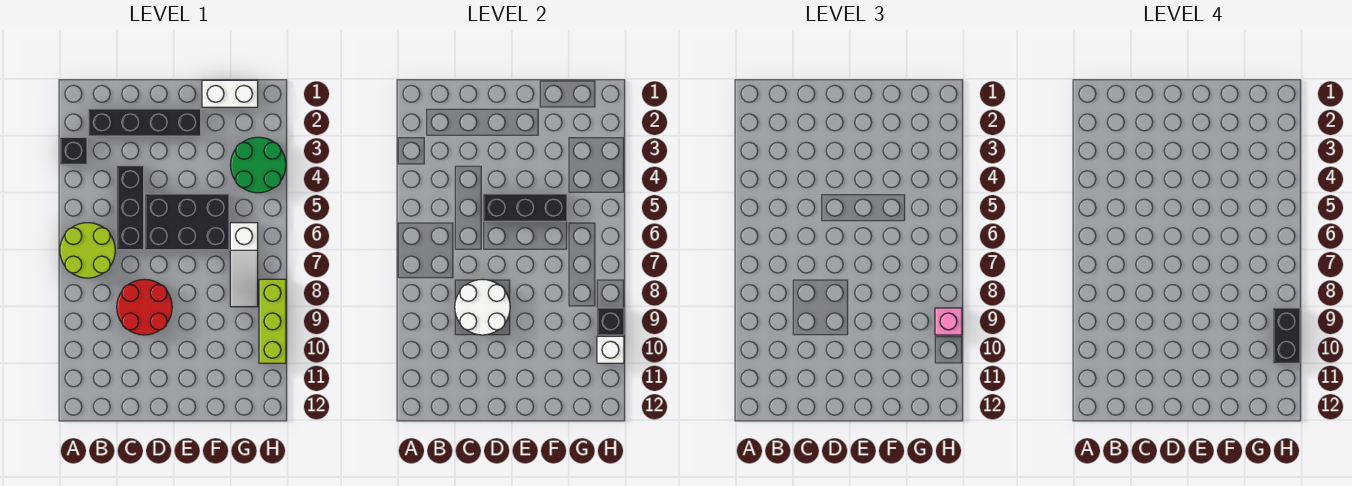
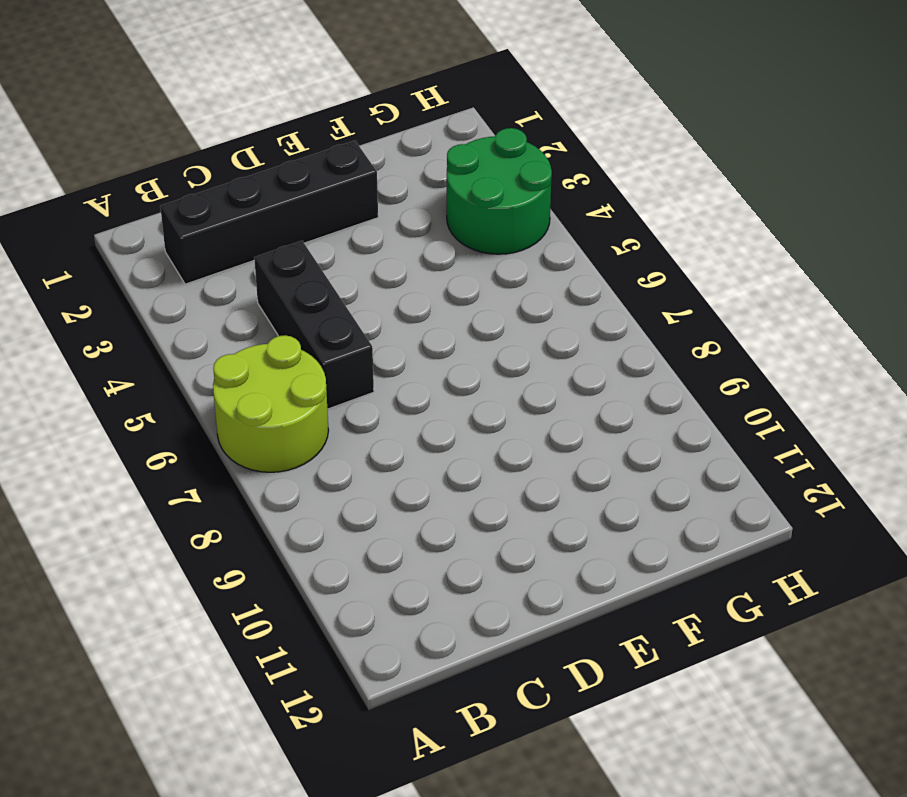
none -> black brick A3 level 1
none -> red round brick C8:D9 level 1
none -> black brick D5:F6 level 1

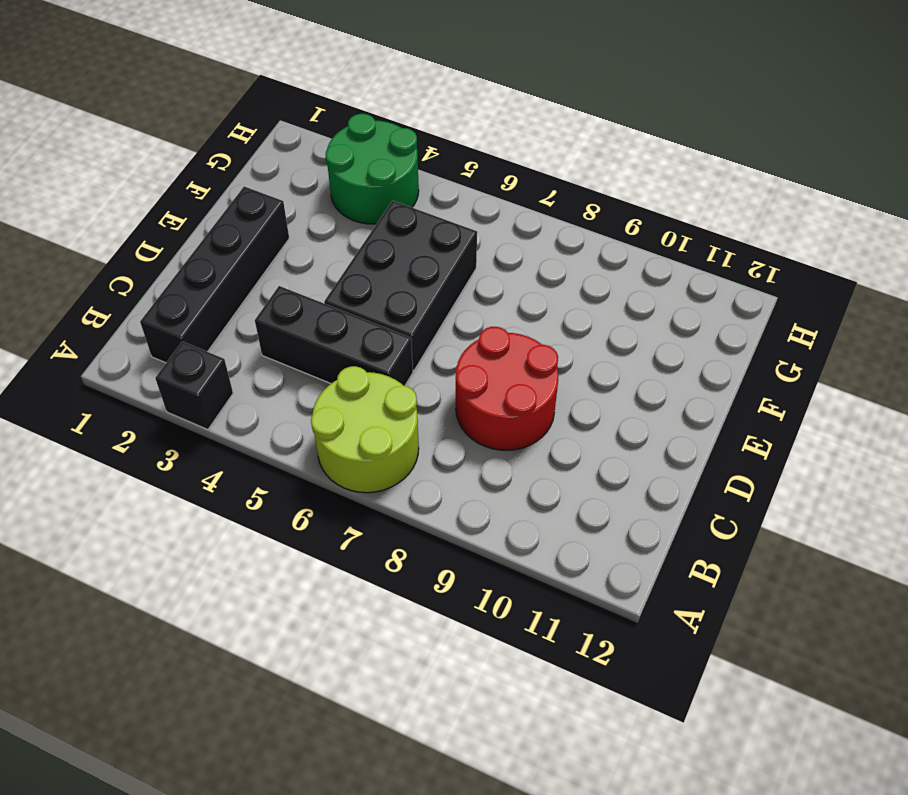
none -> white brick F1:G1 level 1
none -> white slope G6:G8 level 1 top 6
none -> lime brick H8:H10 level 1

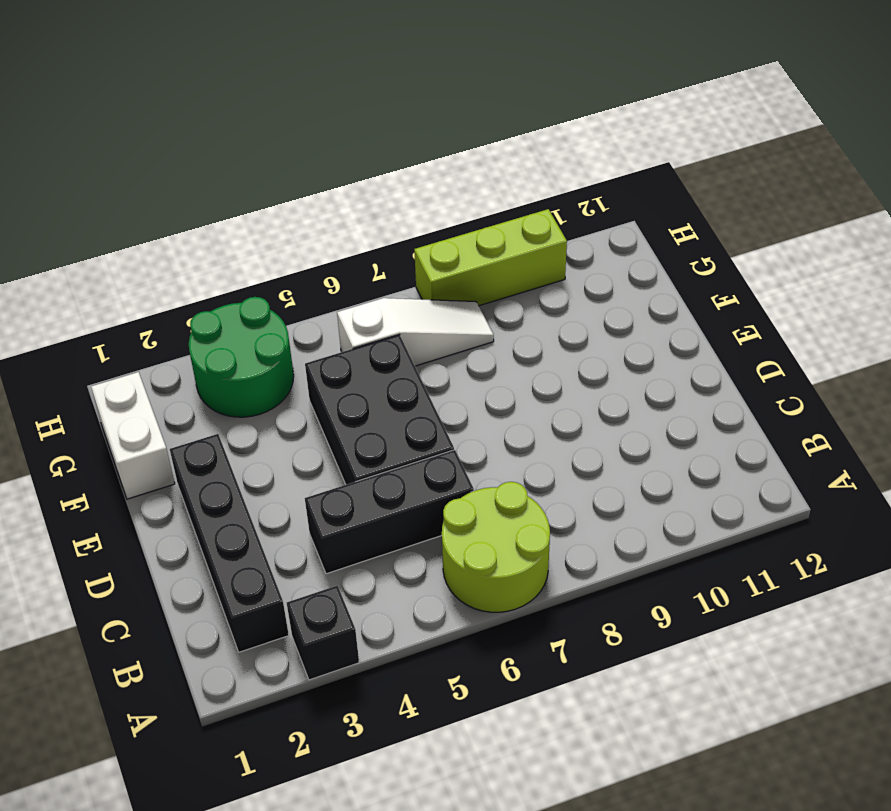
none -> red round brick C8:D9 level 1
none -> white round brick C8:D9 level 2
none -> black brick D5:F5 level 2

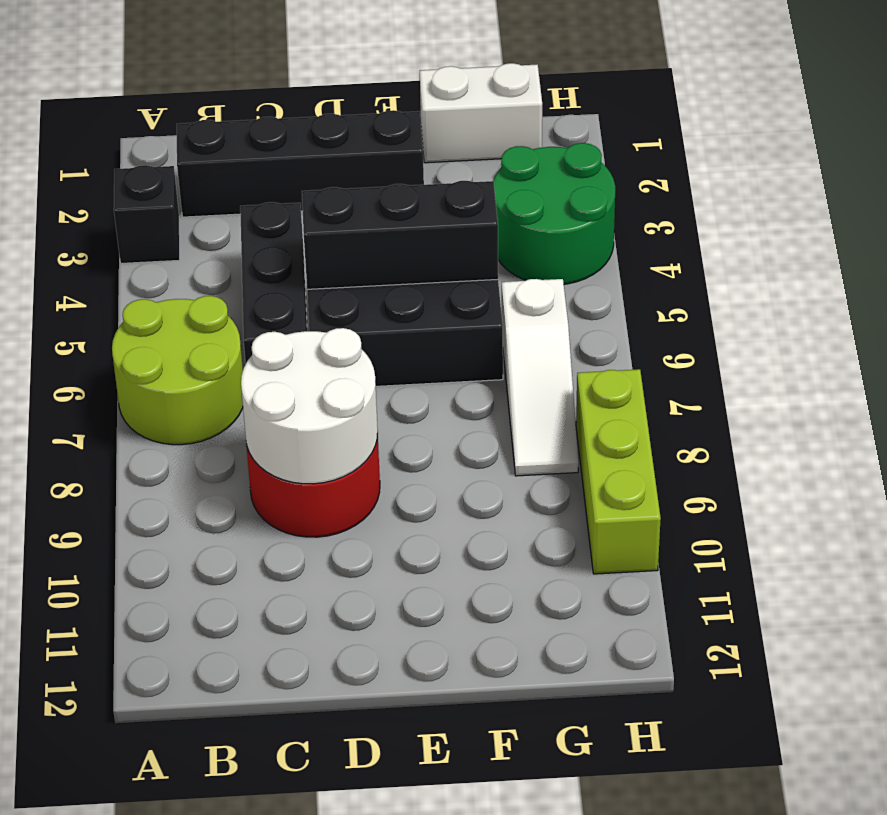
none -> black brick H9 level 2
none -> white brick H10 level 2
none -> pink brick H9 level 3

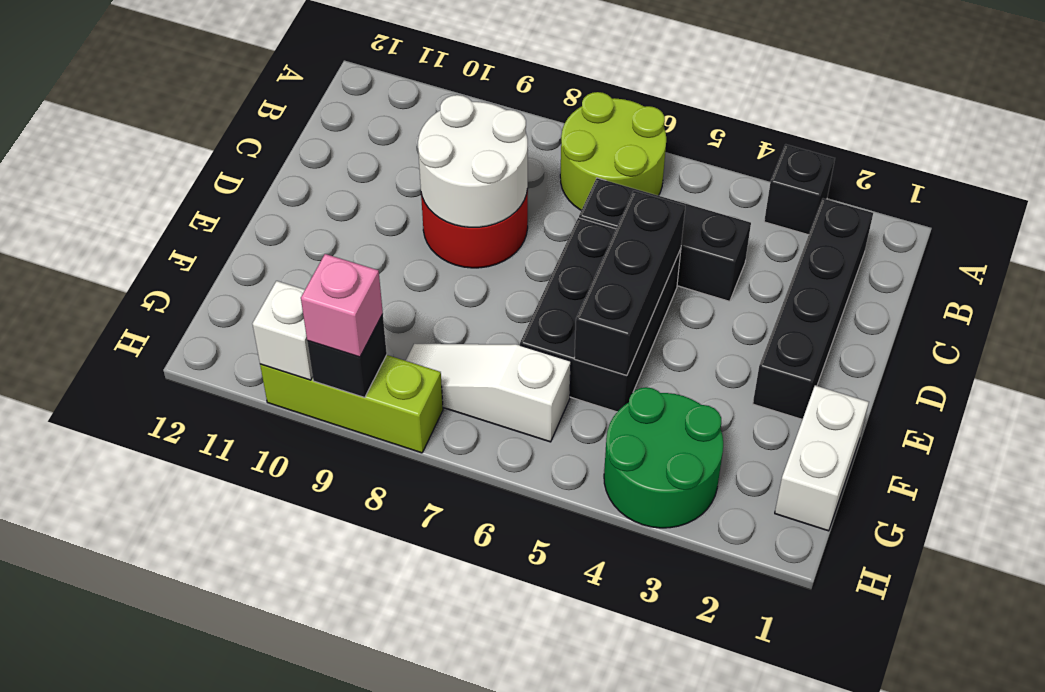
none -> black brick H9:H10 level 4

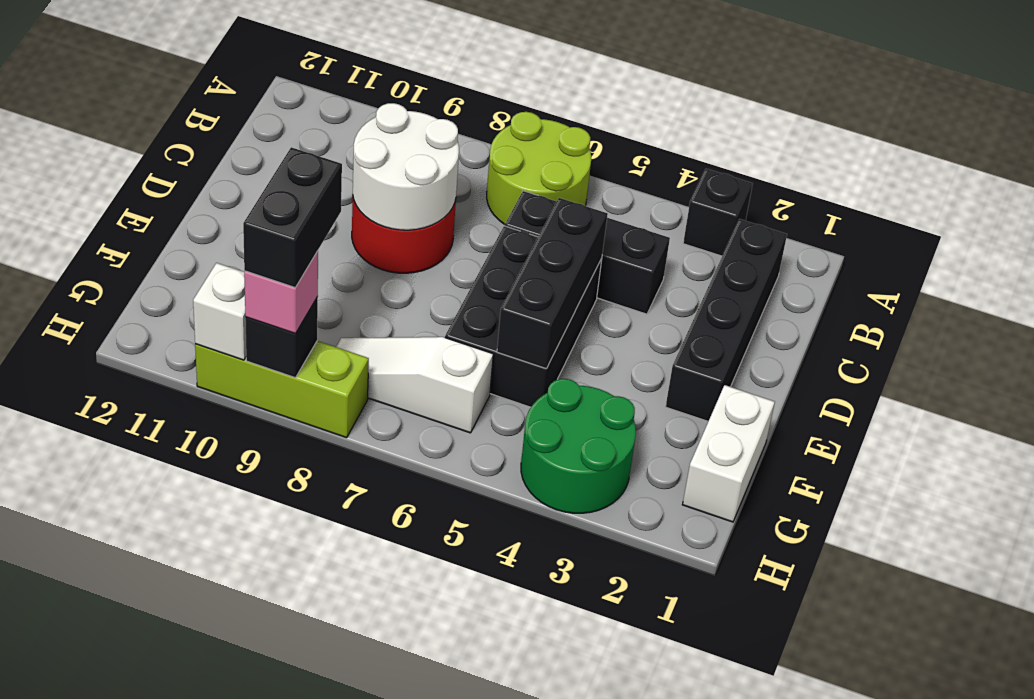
black brick G9:H9 level 4 -> black brick H9:H10 level 4

